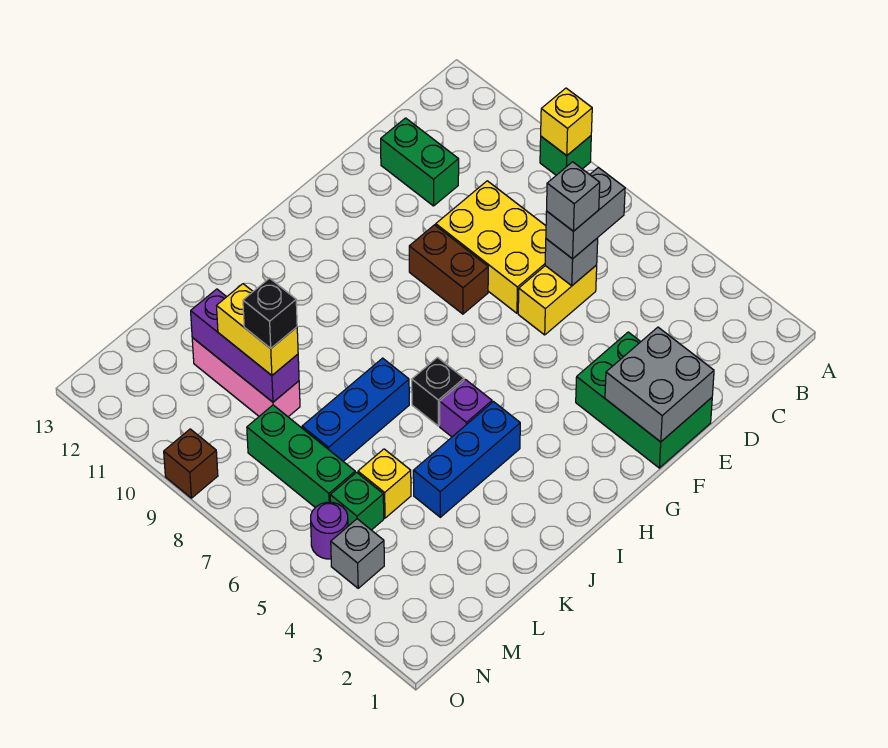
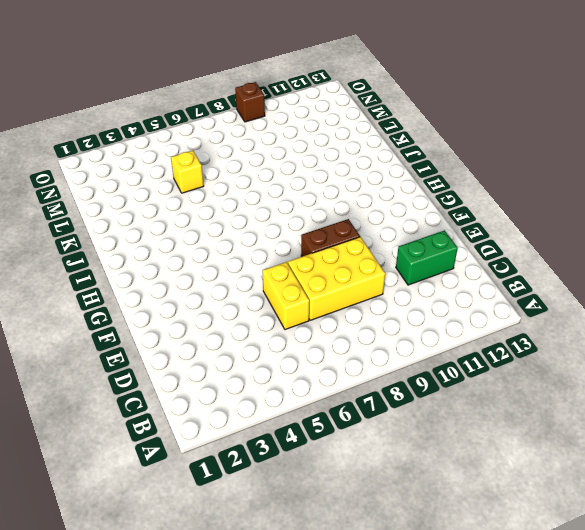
none -> green brick A9 level 1
none -> green brick E1:F3 level 1
none -> blue brick I4:K4 level 1

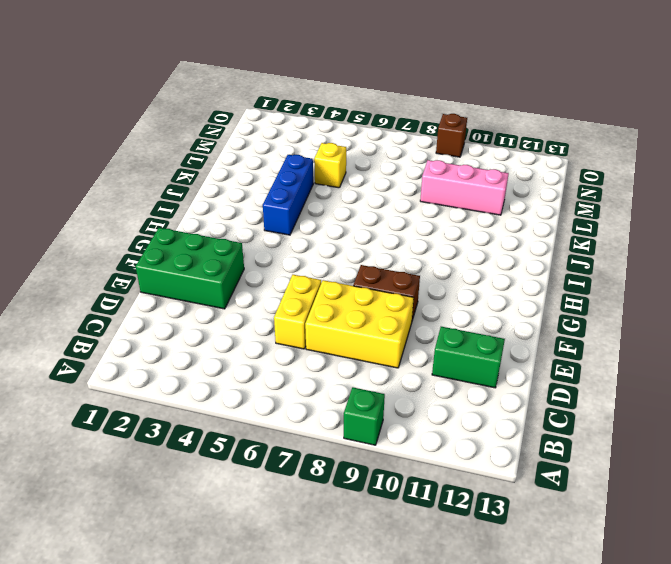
none -> purple brick I5 level 1
none -> black brick I6 level 1
none -> blue brick J7:L7 level 1

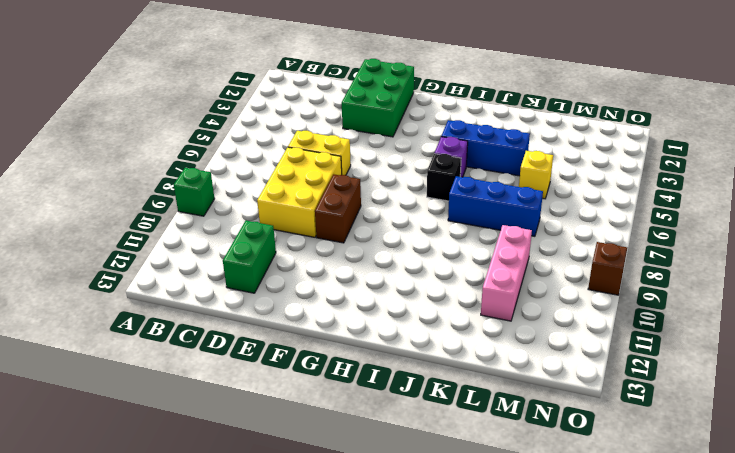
none -> green brick M5 level 1
none -> green brick M6:M8 level 1
none -> grey brick N4 level 1

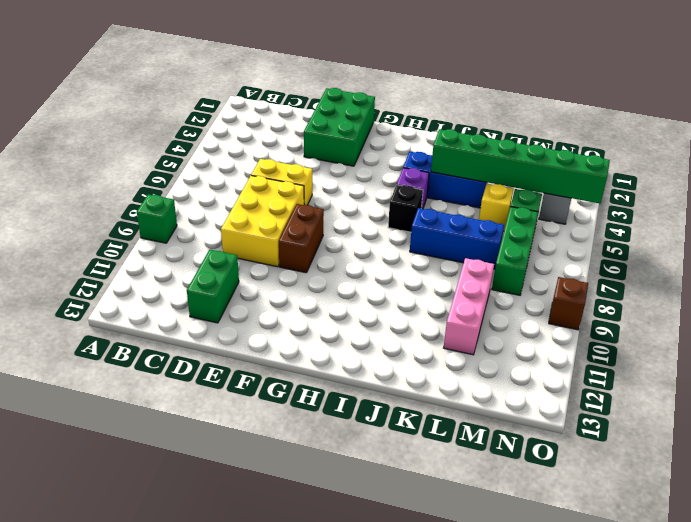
green brick J4:O4 level 2 -> none
none -> purple round brick N5 level 1
none -> yellow brick A9 level 2
none -> grey brick D6 level 2

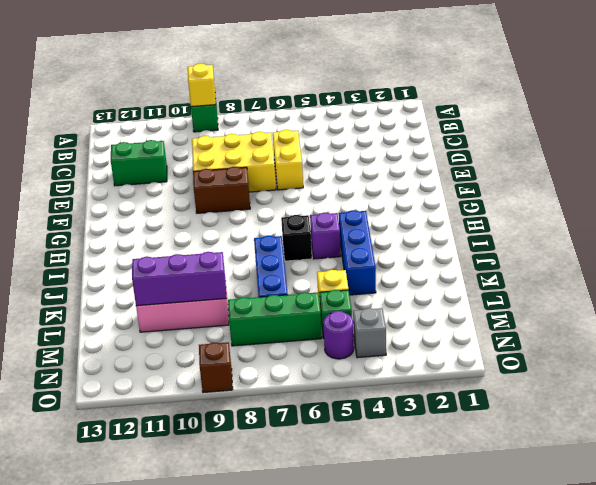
none -> green brick E1:F3 level 1
none -> grey brick D6 level 2
none -> grey brick E1:F2 level 2

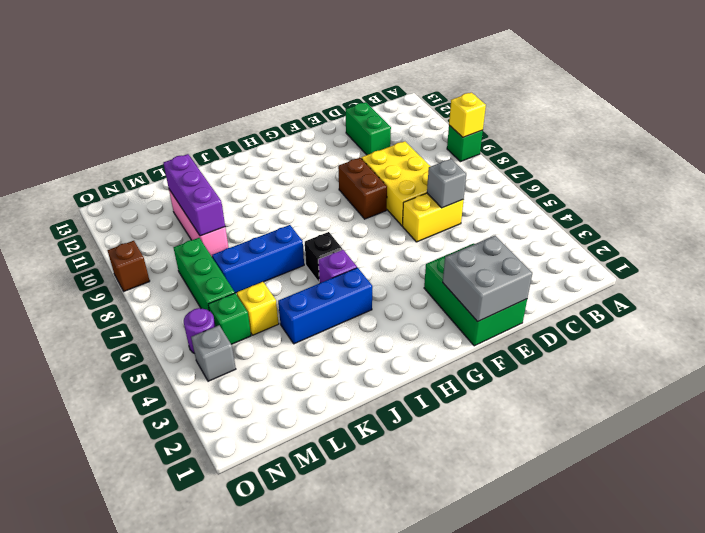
none -> grey brick C6:D6 level 3
none -> yellow brick L9:L10 level 3
none -> grey brick D6 level 4

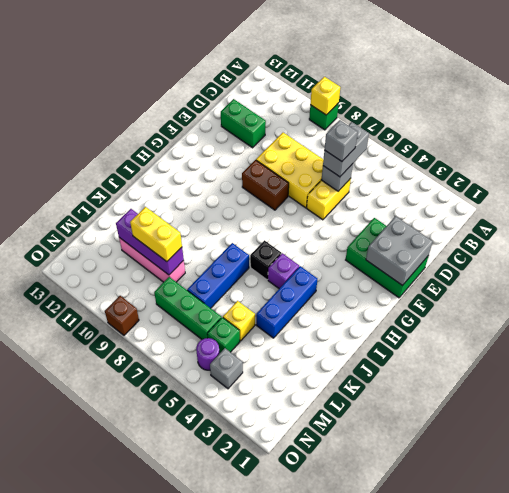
none -> black brick L9 level 4

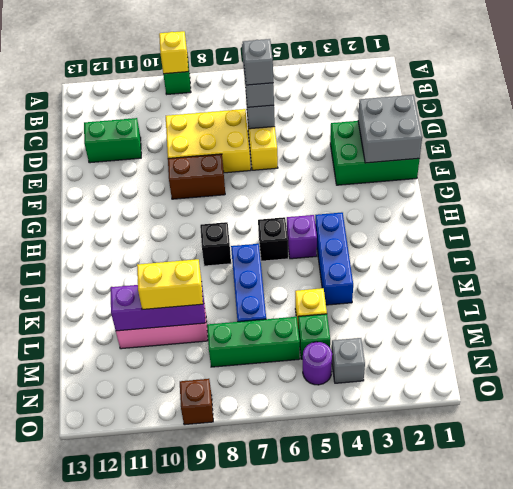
black brick I8 level 1 -> black brick L9 level 4

